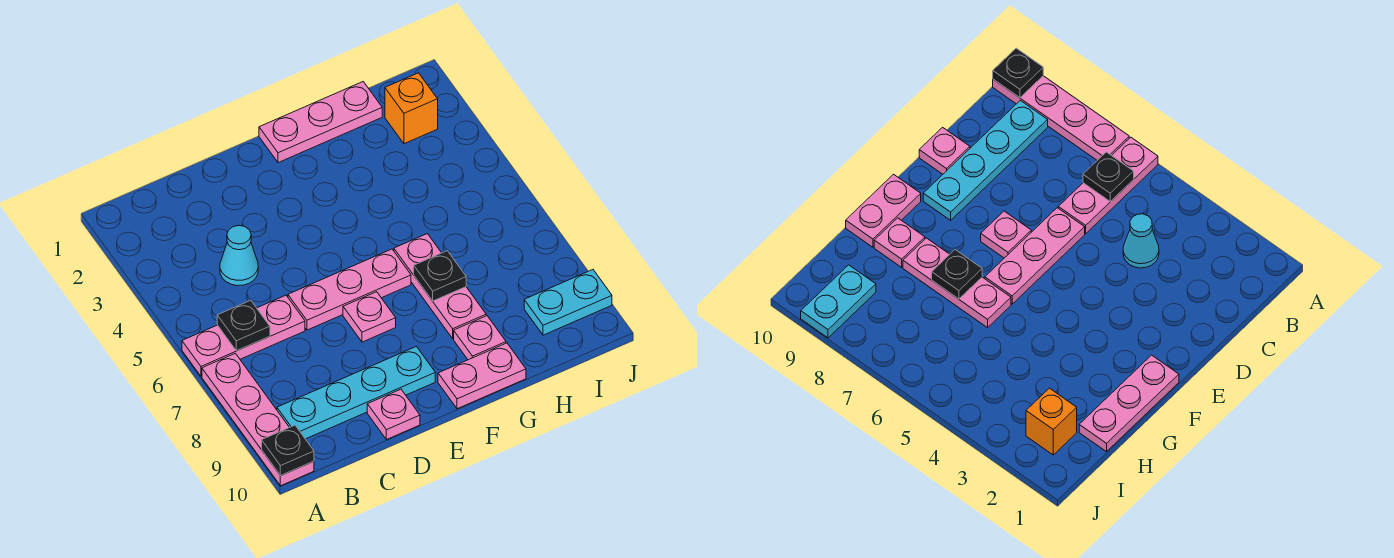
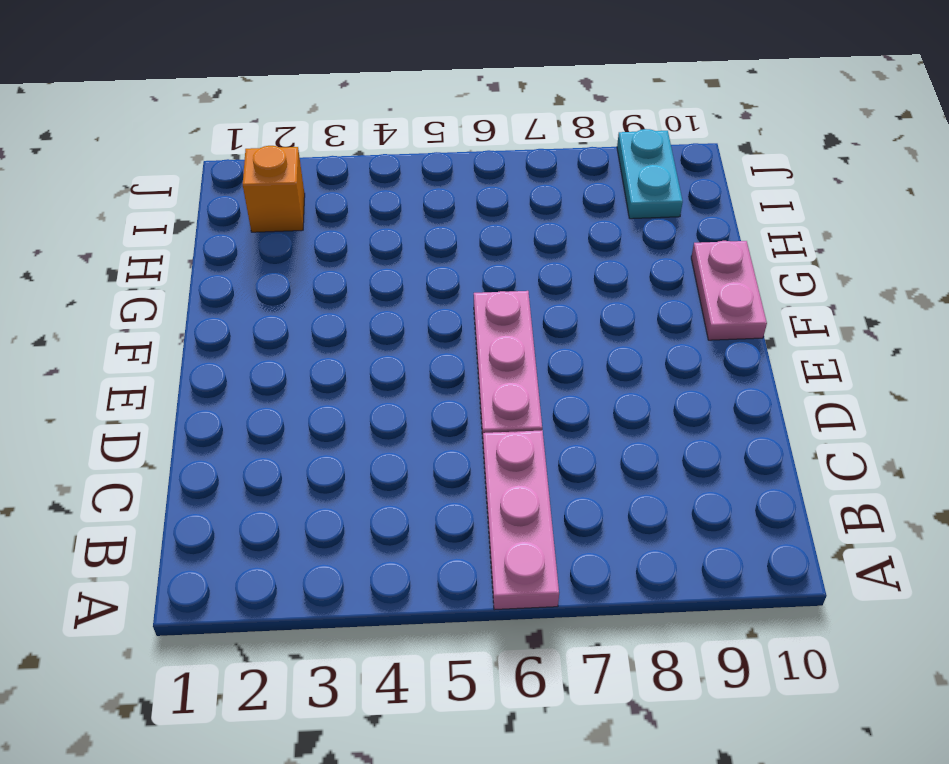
none -> pink plate A7:A10 level 1
none -> cyan plate B9:E9 level 1
none -> cyan cone C4 level 1

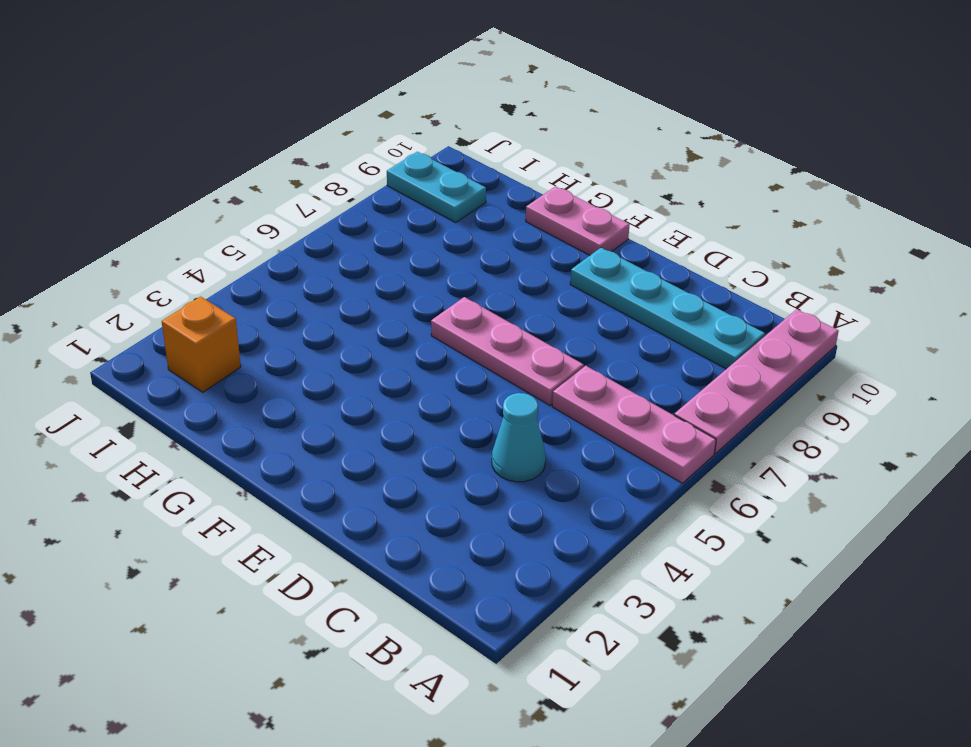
none -> pink plate D10 level 1
none -> pink plate E7 level 1
none -> pink plate F1:H1 level 1

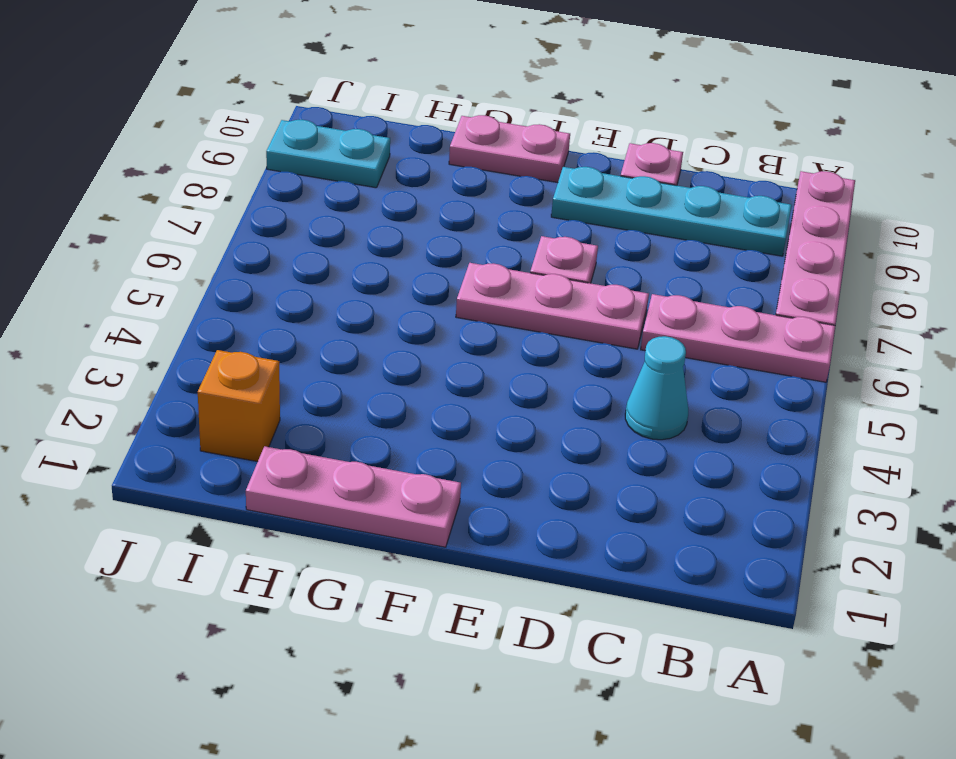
none -> pink plate G6:G8 level 1
none -> pink plate G9 level 1
none -> black plate A10 level 2

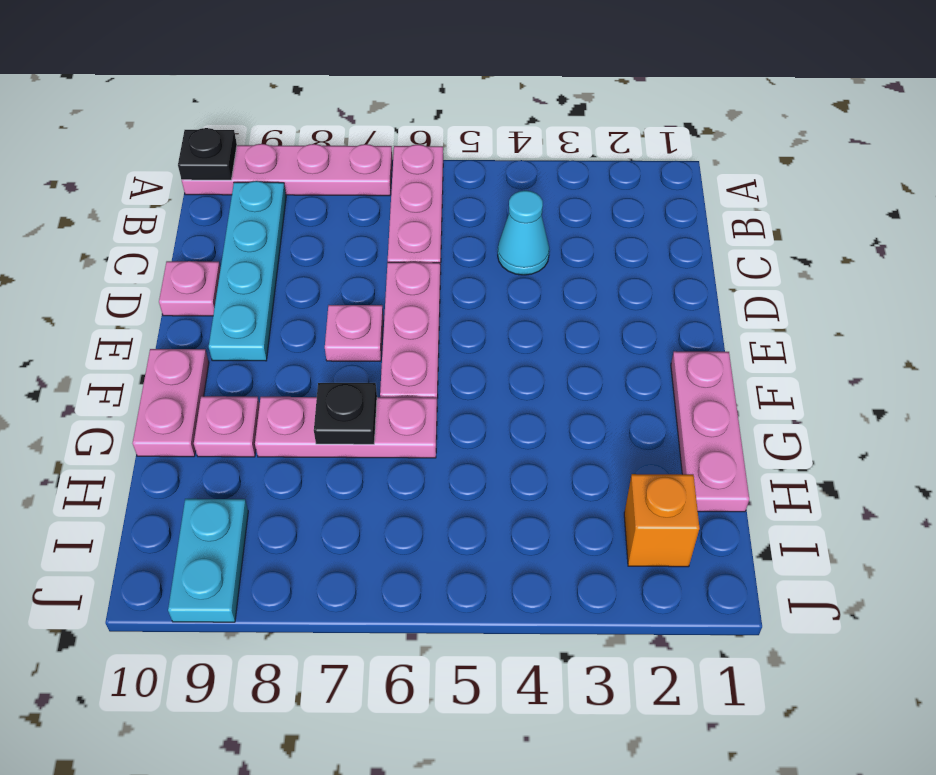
none -> black plate B6 level 2

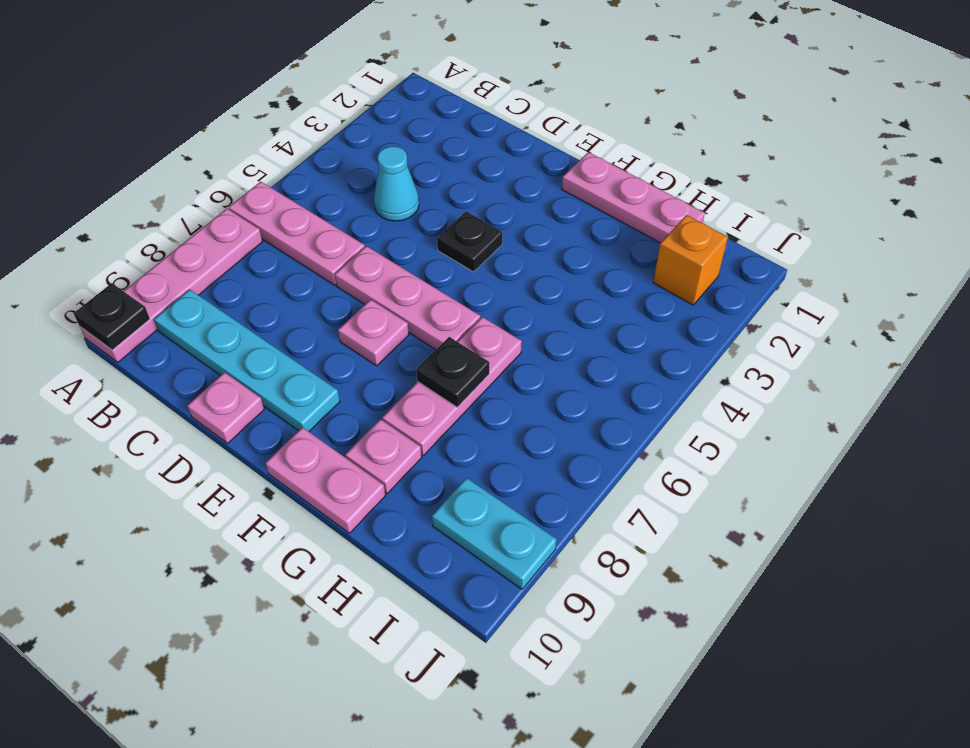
black plate E4 level 1 -> black plate B6 level 2

